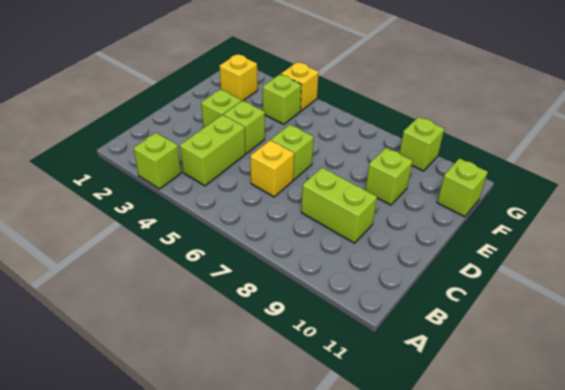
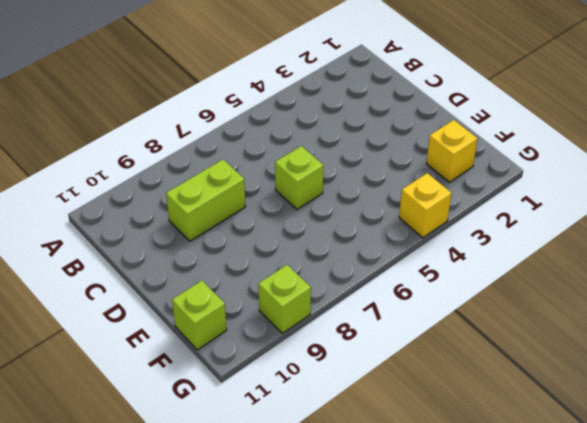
none -> lime brick A3 level 1
none -> lime brick B4:C4 level 1
none -> yellow brick C6 level 1

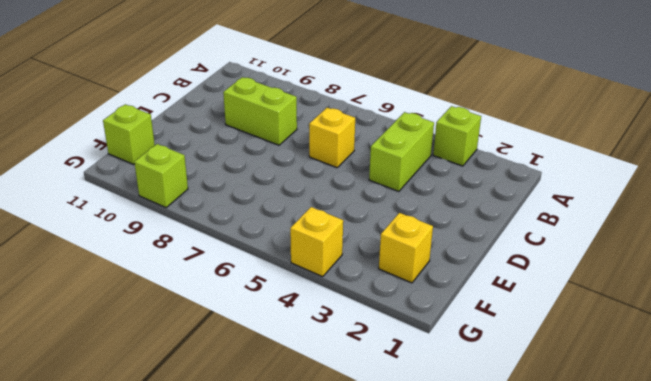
none -> lime brick D3 level 1
none -> lime brick D4 level 1
none -> lime brick D6 level 1

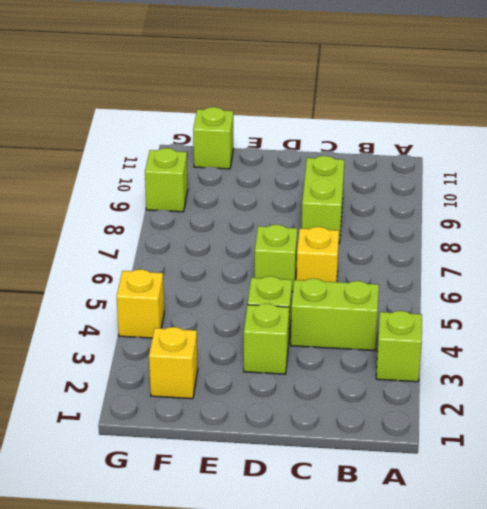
none -> lime brick E9 level 1
none -> lime brick F4 level 1

